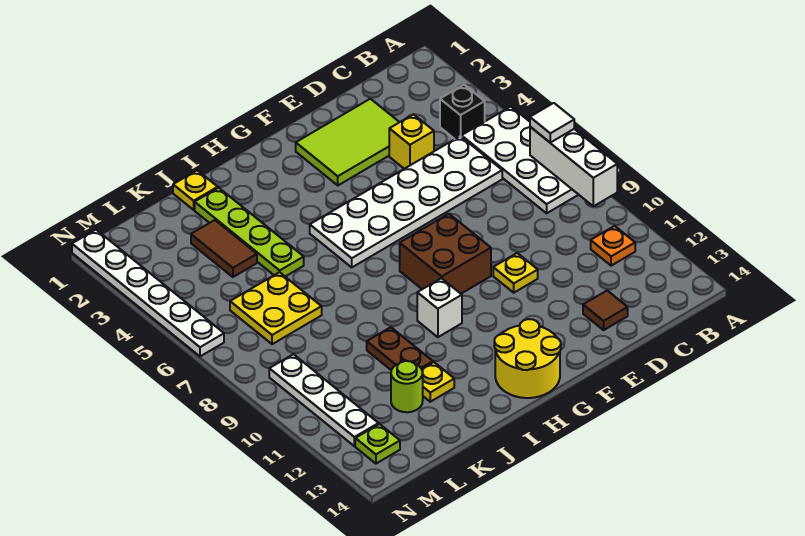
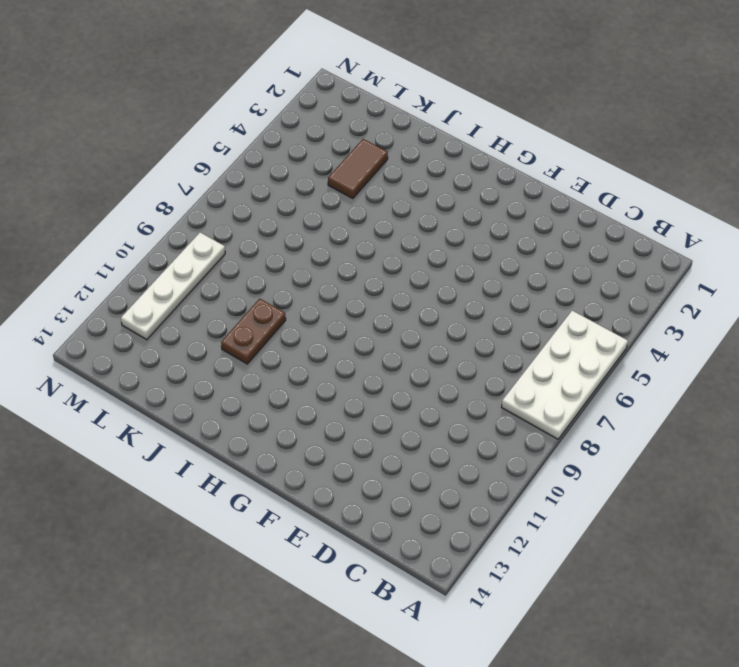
none -> black brick B4 level 1
none -> orange plate B11 level 1
none -> white plate C5:H6 level 1

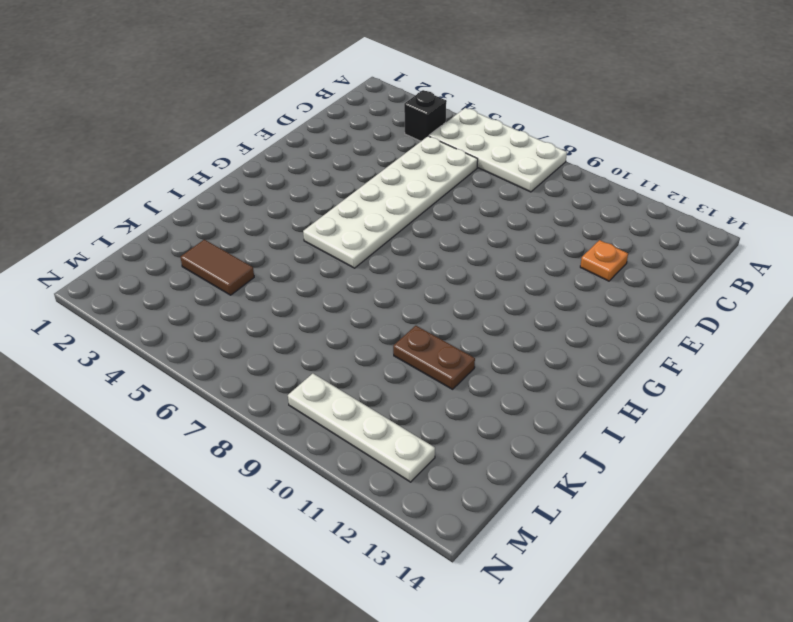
orange plate D12 level 1 -> orange plate B11 level 1
none -> lime tile D2:F3 level 1
none -> yellow brick D4 level 1
none -> brown tile D13 level 1

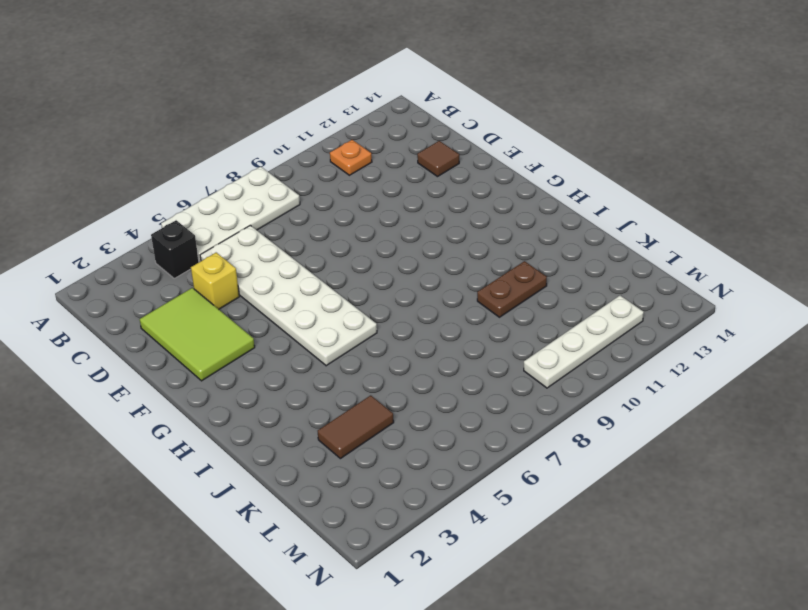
none -> yellow plate E10 level 1
none -> brown brick F8:G9 level 1
none -> yellow round brick G13:H14 level 1

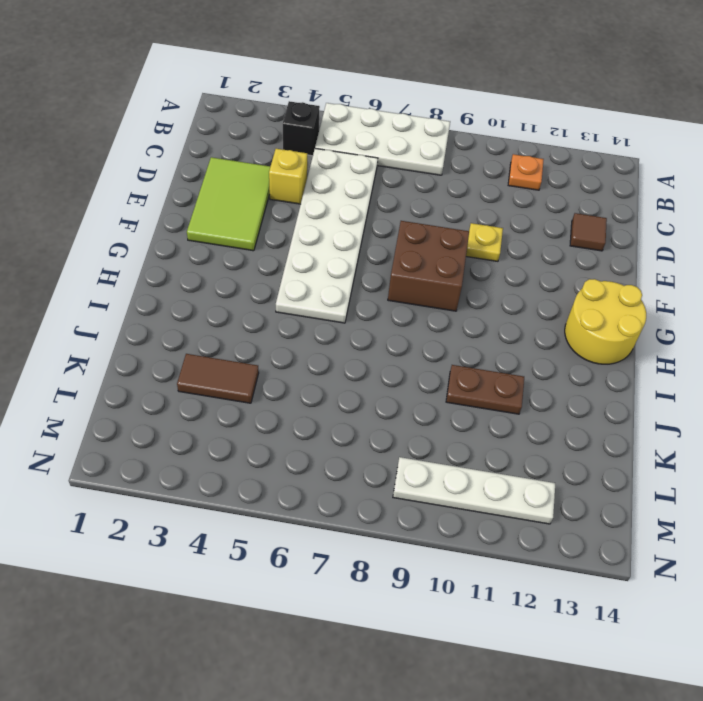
none -> white brick H10 level 1
none -> yellow plate J1 level 1
none -> lime plate J2:J5 level 1

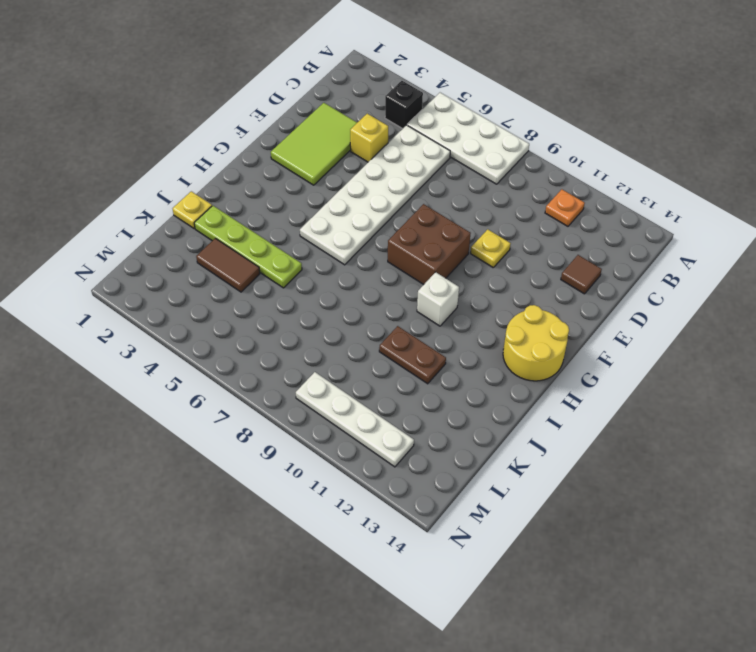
none -> yellow plate J12 level 1
none -> yellow plate K6:L7 level 1
none -> lime round brick K12 level 1

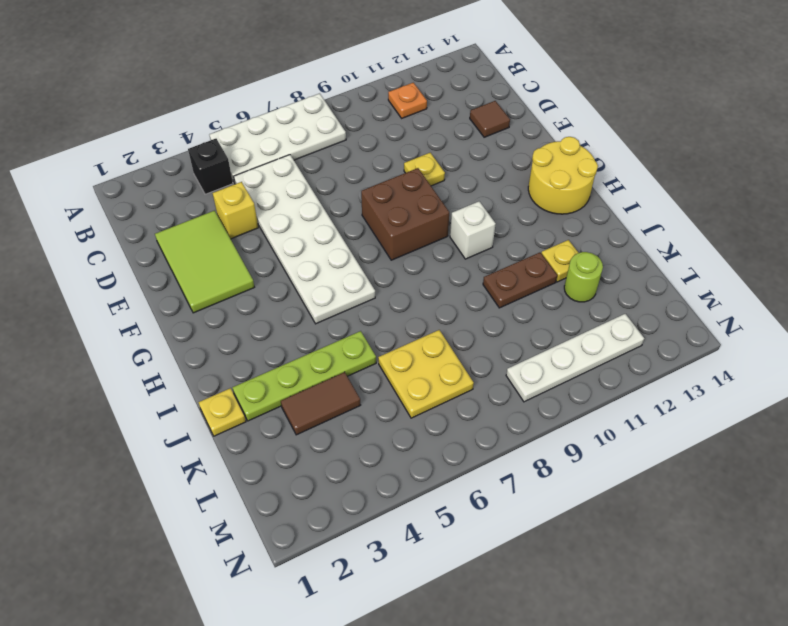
none -> lime plate M13 level 1
none -> white plate N1:N6 level 1
none -> white brick A7:A9 level 2

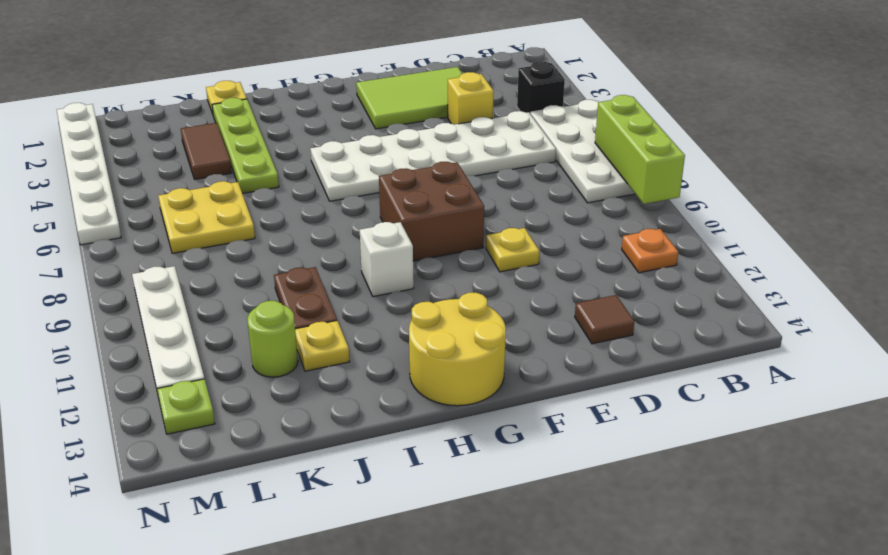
lime brick A7:A9 level 2 -> white brick A7:A9 level 2
none -> white tile A7 level 3

